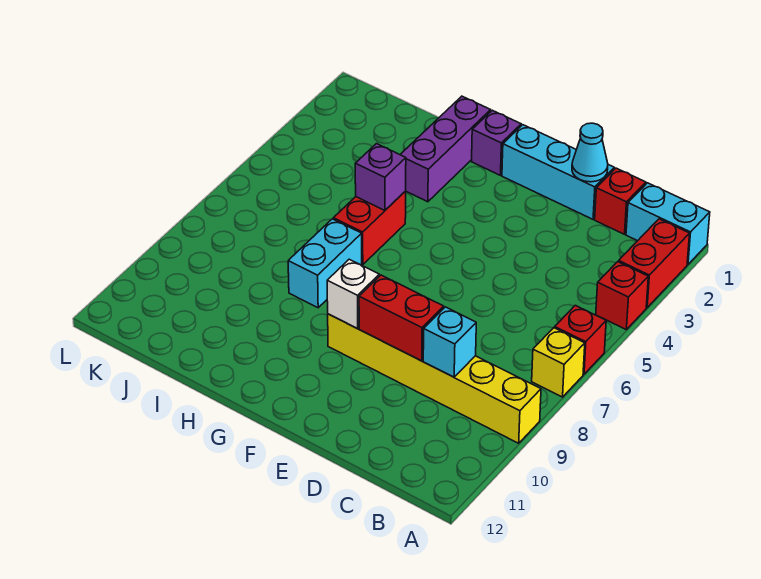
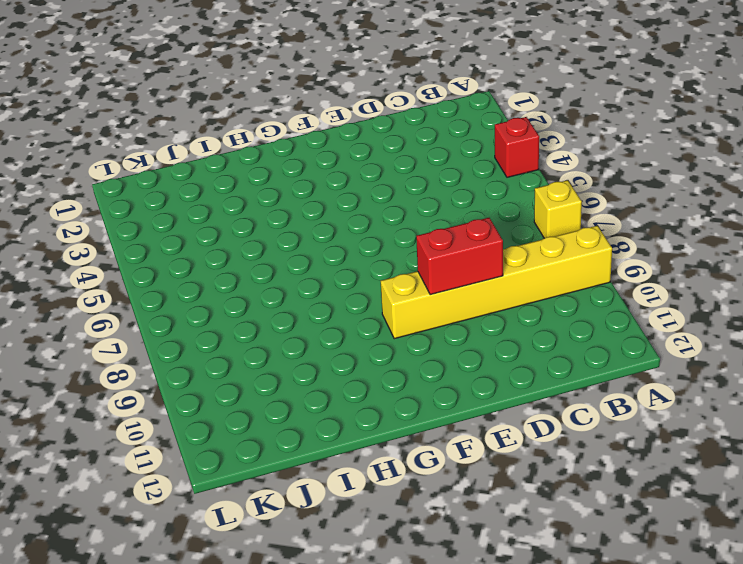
none -> cyan brick A1:B1 level 1
none -> red brick A2:A3 level 1
none -> red brick A6 level 1

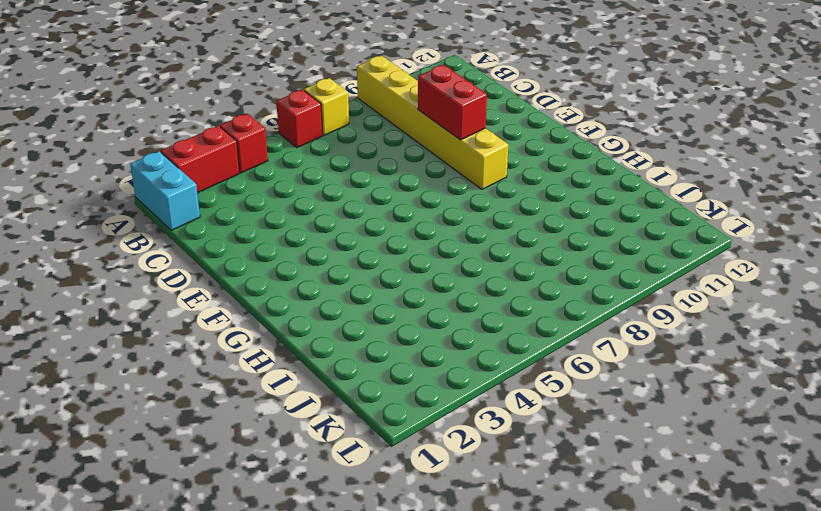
none -> red brick C1 level 1
none -> cyan brick D1:F1 level 1
none -> purple brick G1 level 1

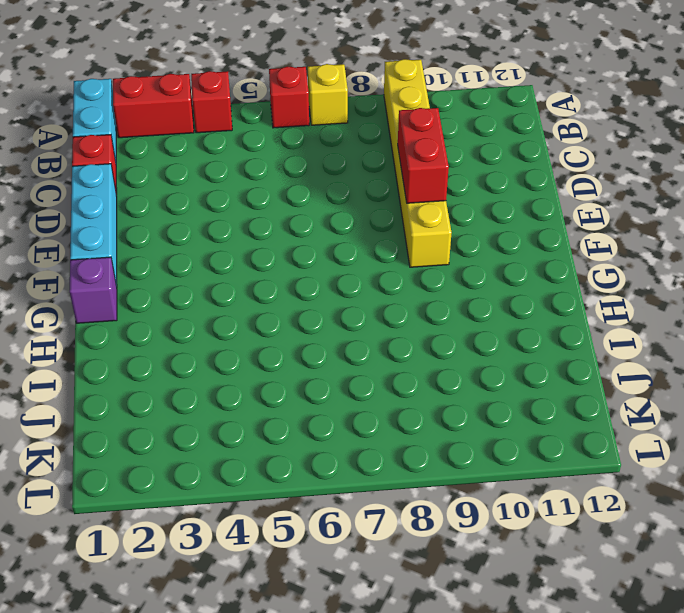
none -> purple brick H1:H3 level 1
none -> red brick H5:H6 level 1
none -> cyan brick H7:H8 level 1

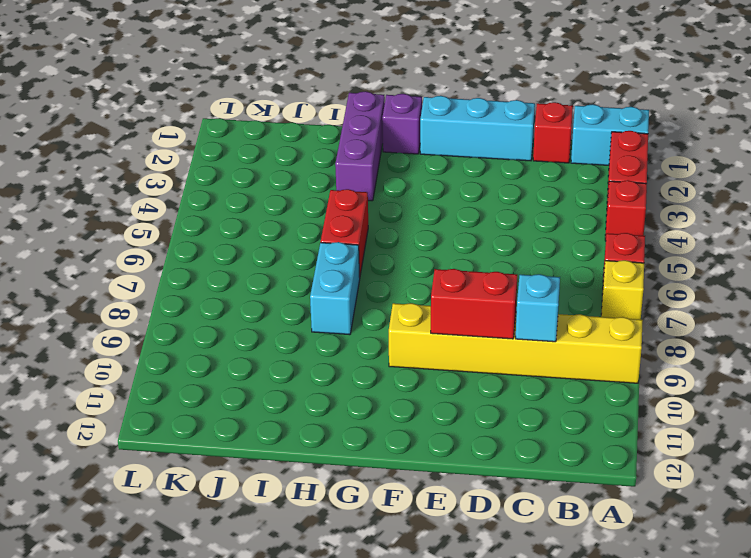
none -> cyan cone D1 level 2
none -> white brick F9 level 2
none -> purple brick H5 level 2

